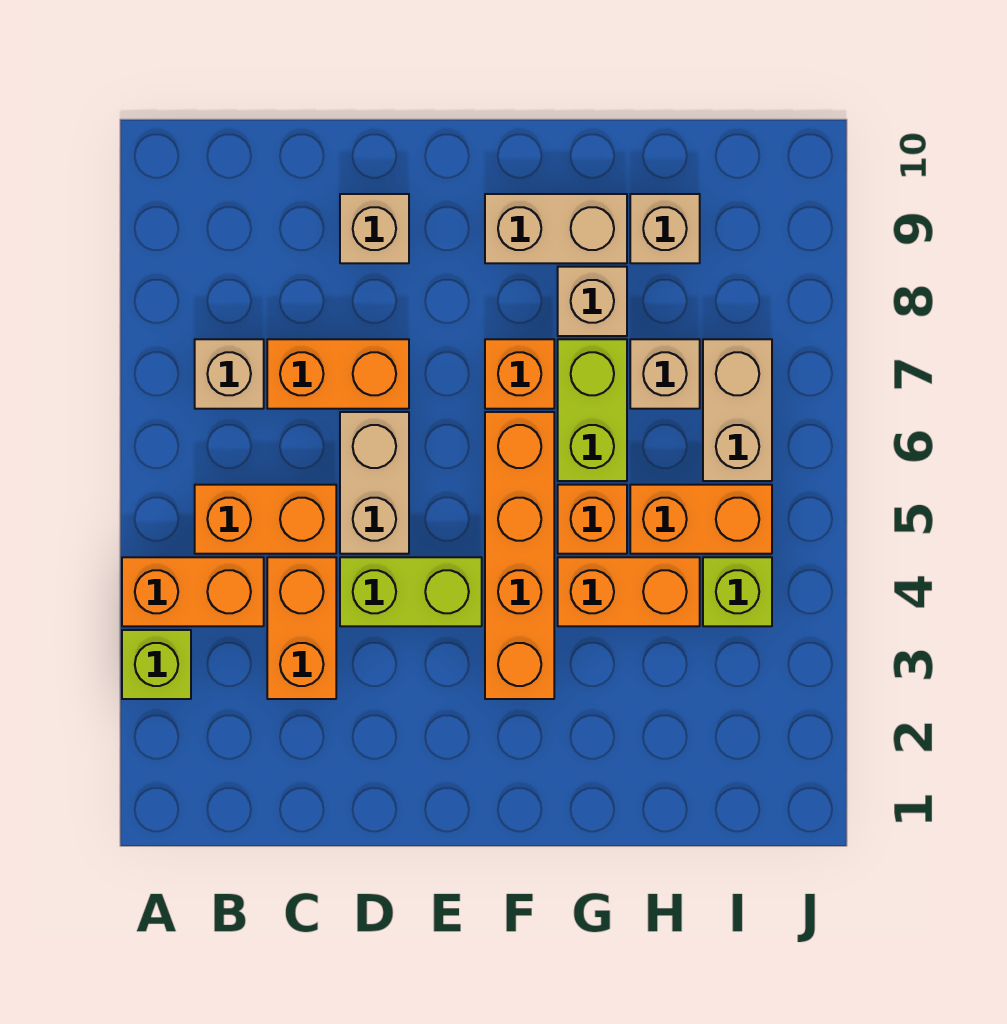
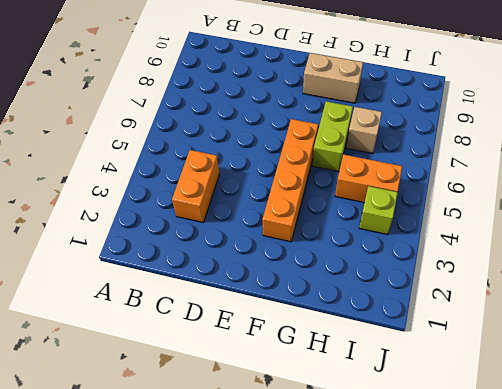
none -> lime brick A3 level 1
none -> orange brick A4:B4 level 1
none -> orange brick B5:C5 level 1

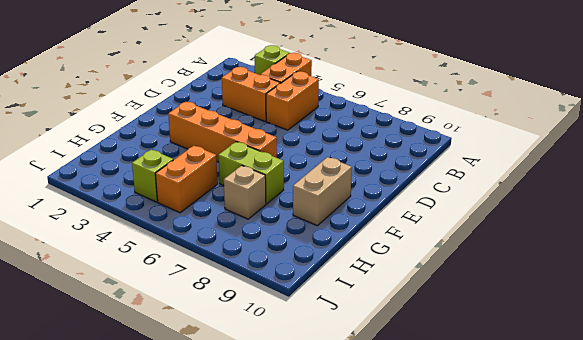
none -> tan brick B7 level 1
none -> orange brick C7:D7 level 1
none -> lime brick D4:E4 level 1

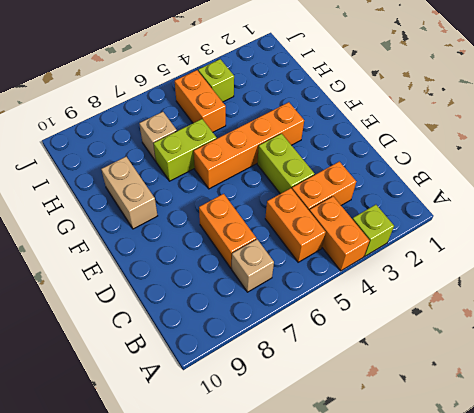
none -> tan brick D5:D6 level 1
none -> tan brick D9 level 1
none -> orange brick F7 level 1

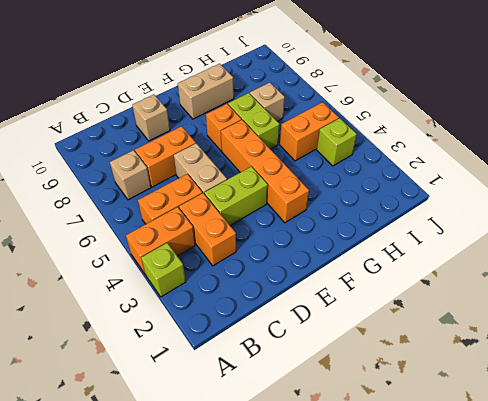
none -> orange brick G4:H4 level 1
none -> orange brick G5 level 1
none -> tan brick G8 level 1

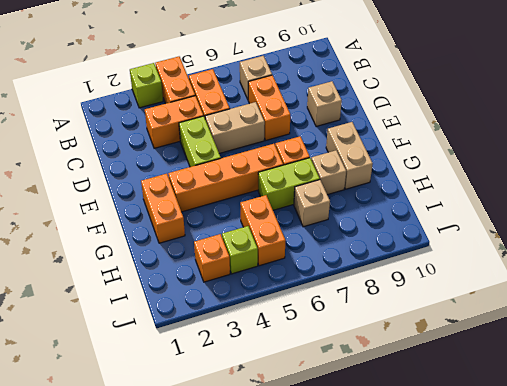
orange brick F2:G2 level 1 -> orange brick G4:H4 level 1
orange brick I3 level 1 -> orange brick G5 level 1
none -> tan brick H9 level 1
none -> tan brick I6:I7 level 1

